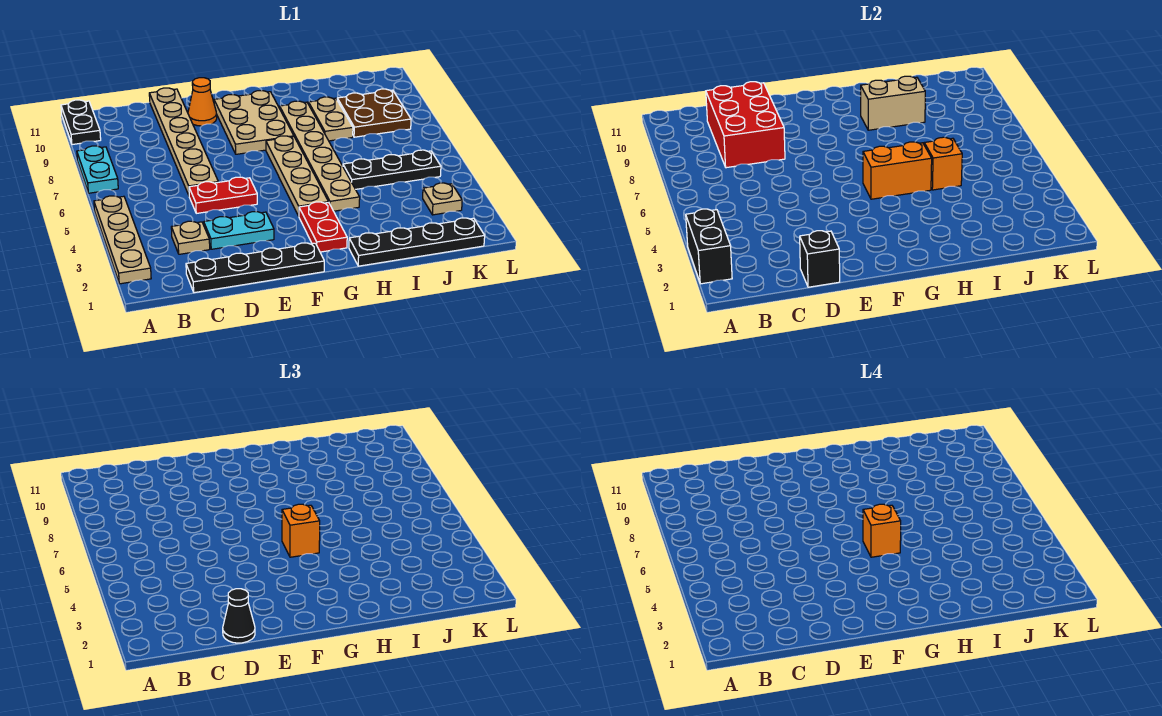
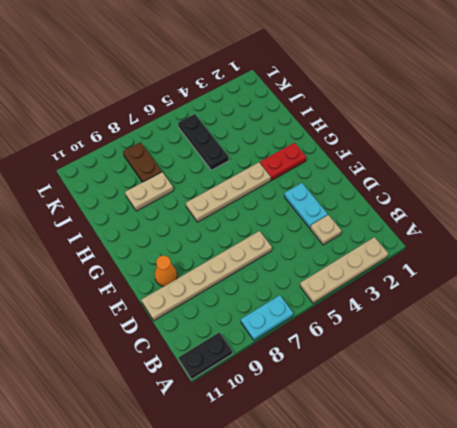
brown plate J8:K8 level 1 -> brown plate J8:K9 level 1
none -> black plate C1:F1 level 1
none -> red plate D5:E5 level 1
none -> tan plate F8:G10 level 1

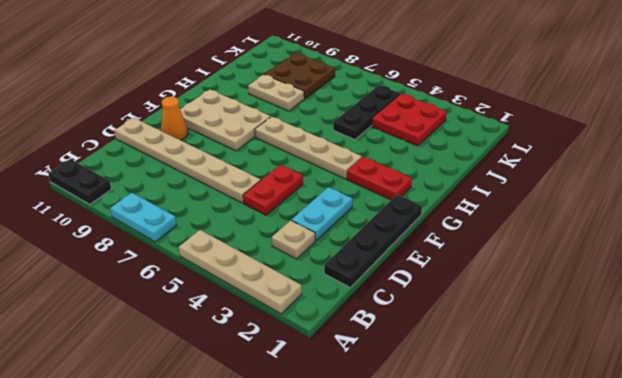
red plate J3:K4 level 1 -> tan plate K3 level 1
none -> black plate H1:K1 level 1
none -> tan plate H4:H9 level 1
none -> black brick A2:A3 level 2

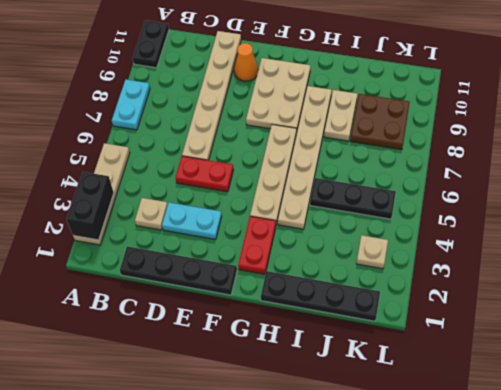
none -> red brick C8:D10 level 2
none -> black brick D1 level 2
none -> orange brick G5:H5 level 2

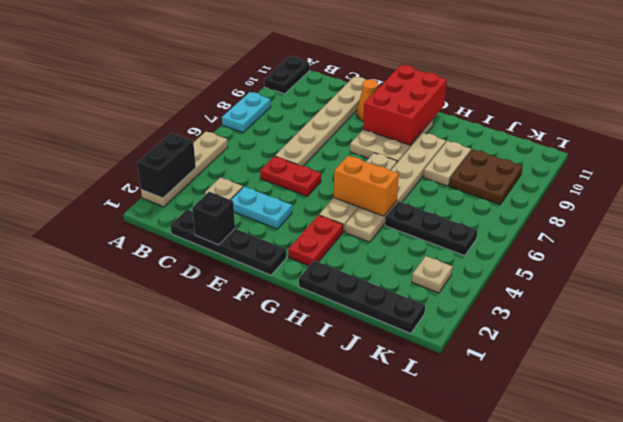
red brick F9:G11 level 2 -> red brick C8:D10 level 2
none -> tan brick H9:I9 level 2
none -> orange brick I5 level 2
none -> black cone D1 level 3

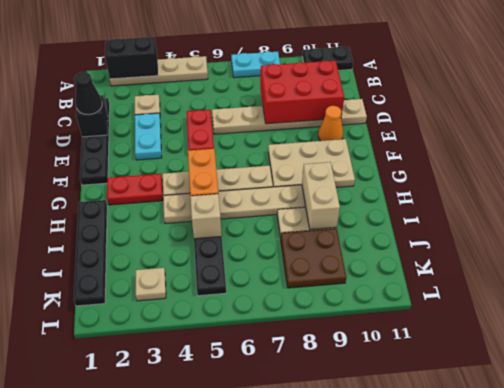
tan brick I5 level 2 -> orange brick I5 level 2
none -> orange brick G5 level 3
none -> orange brick G5 level 4

